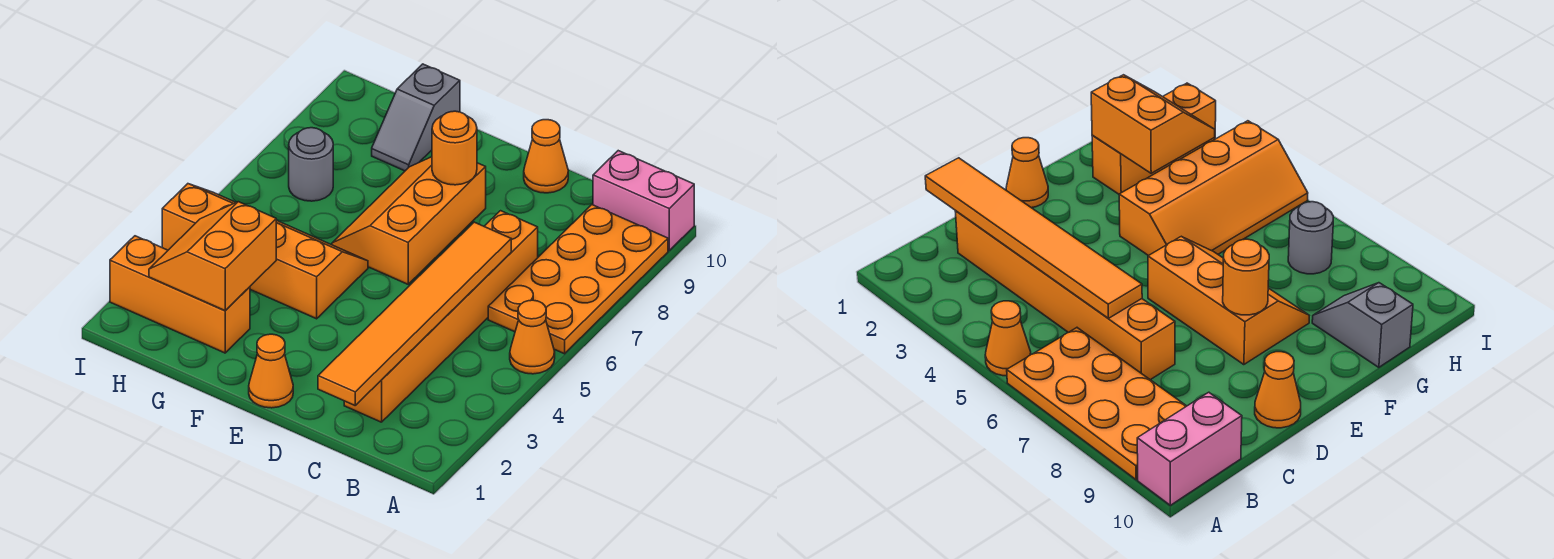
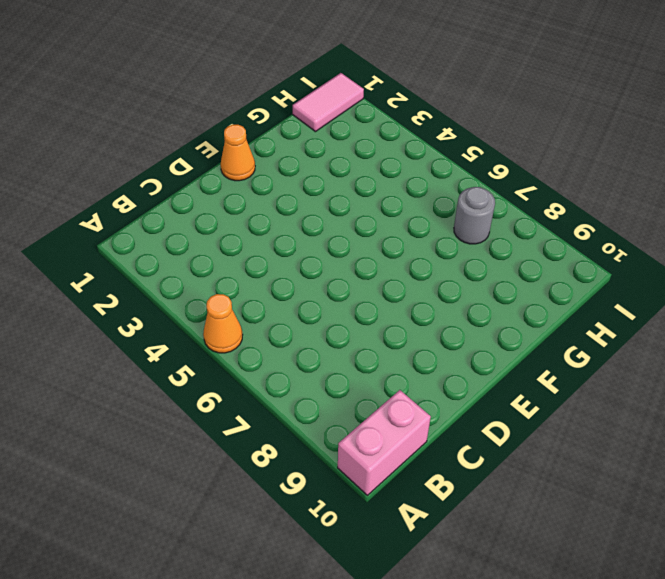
pink tile H1:I1 level 1 -> none
none -> orange plate A6:B9 level 1
none -> orange brick C2:C7 level 1
none -> orange cone D10 level 1

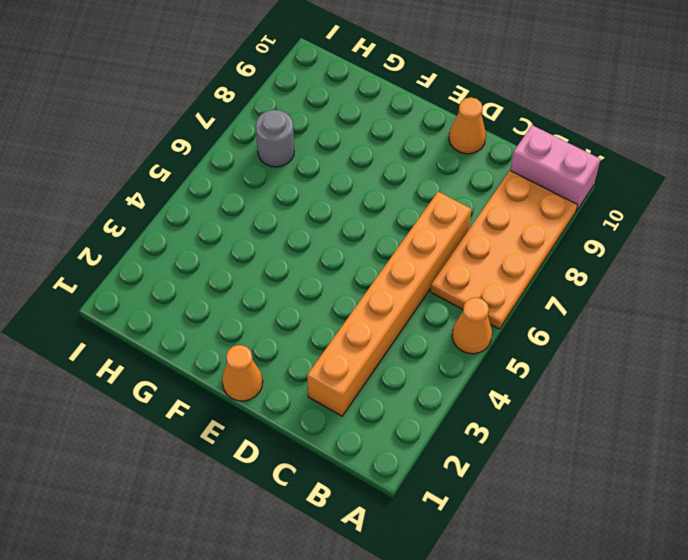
none -> orange slope E6:F8 level 1 top E
none -> orange slope F4:I5 level 1 top 4
none -> orange brick G2:I2 level 1

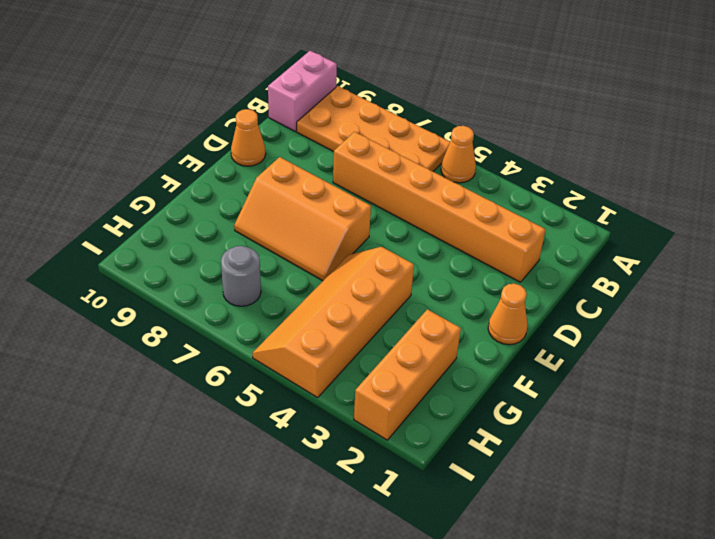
none -> grey slope G9:G10 level 1 top 10
none -> orange tile C1:C6 level 2
none -> orange round brick E8 level 2

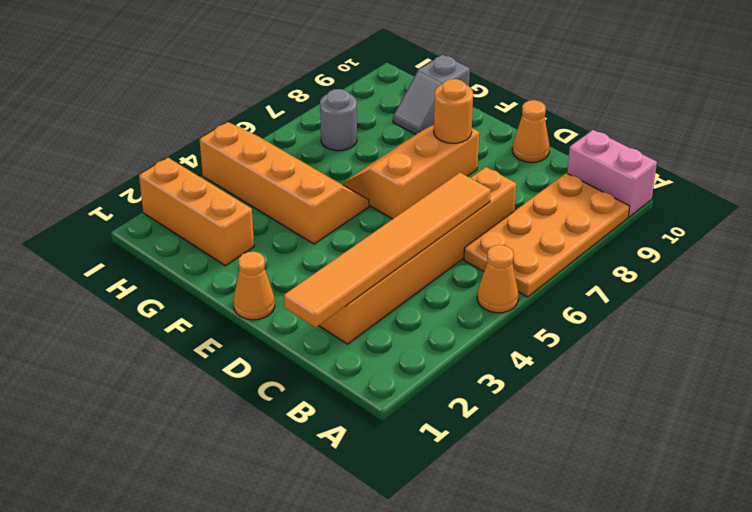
none -> orange slope G2:H3 level 2 top G

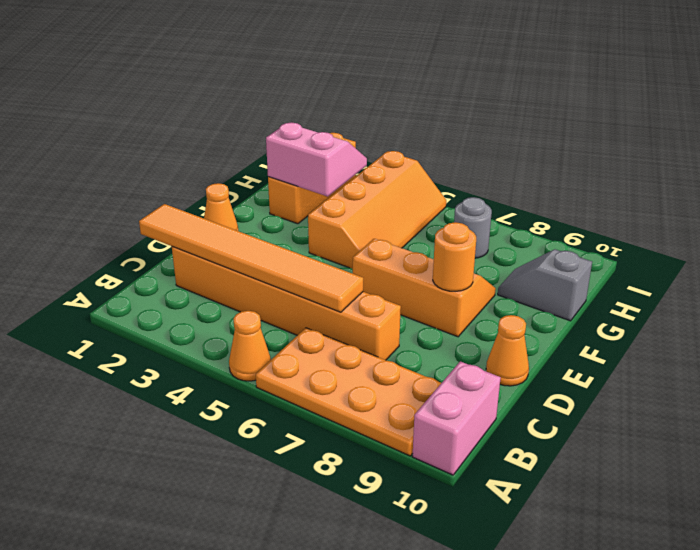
pink slope G2:H3 level 2 top G -> orange slope G2:H3 level 2 top G

